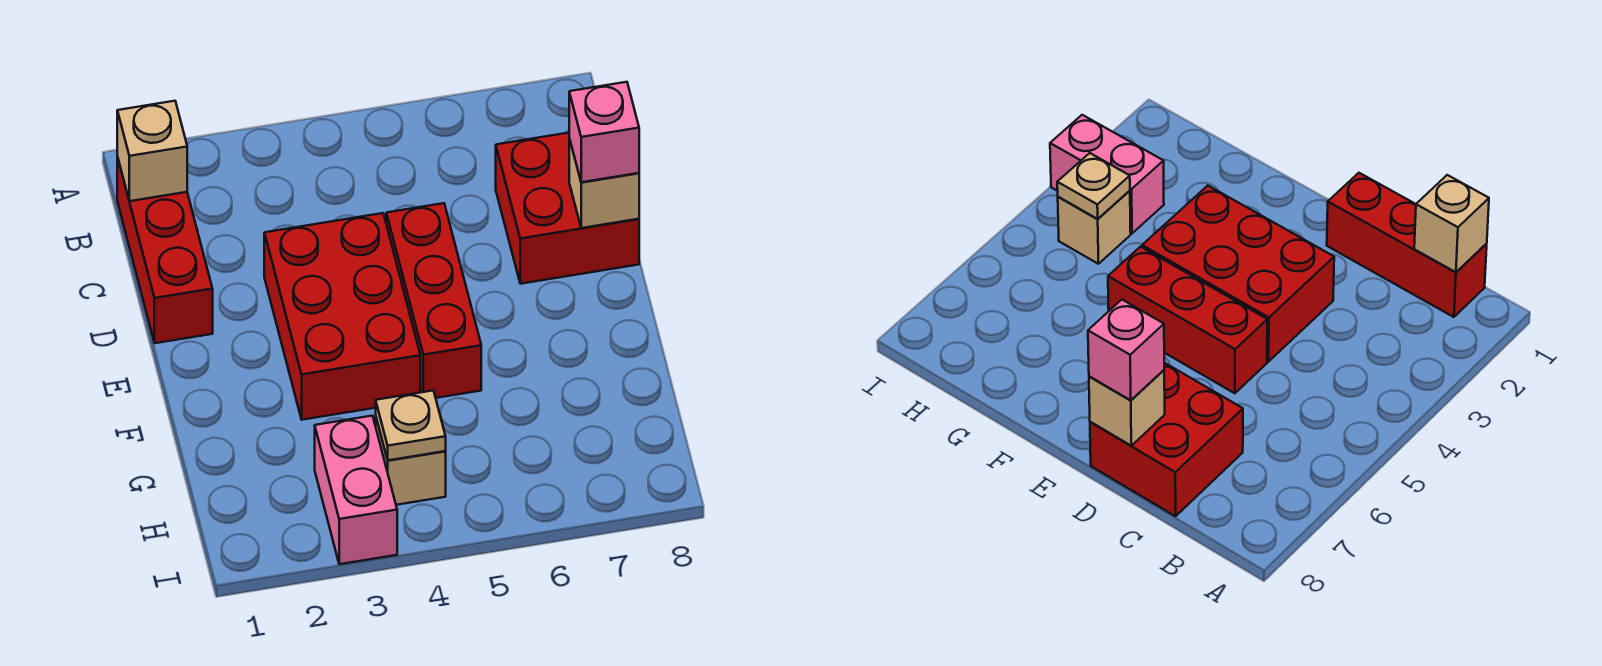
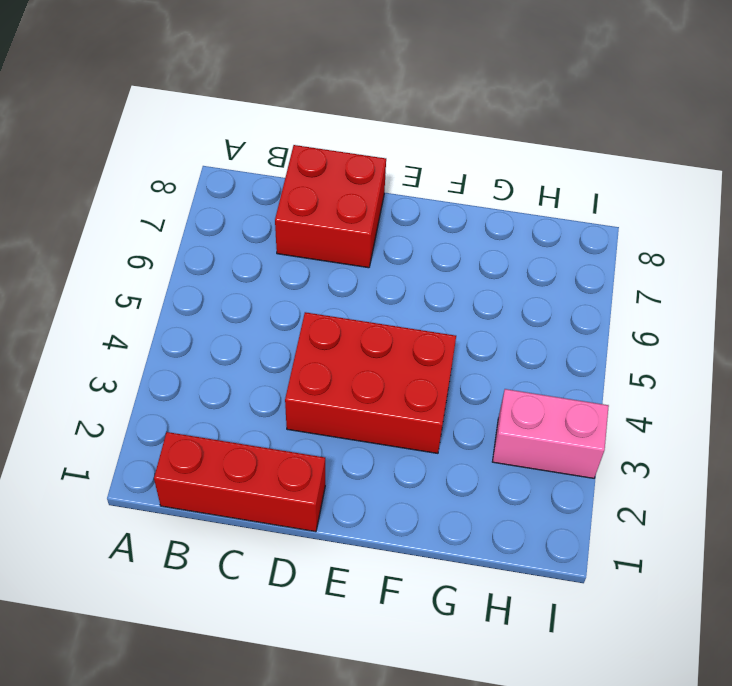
none -> red brick D5:F5 level 1
none -> tan brick H4 level 1

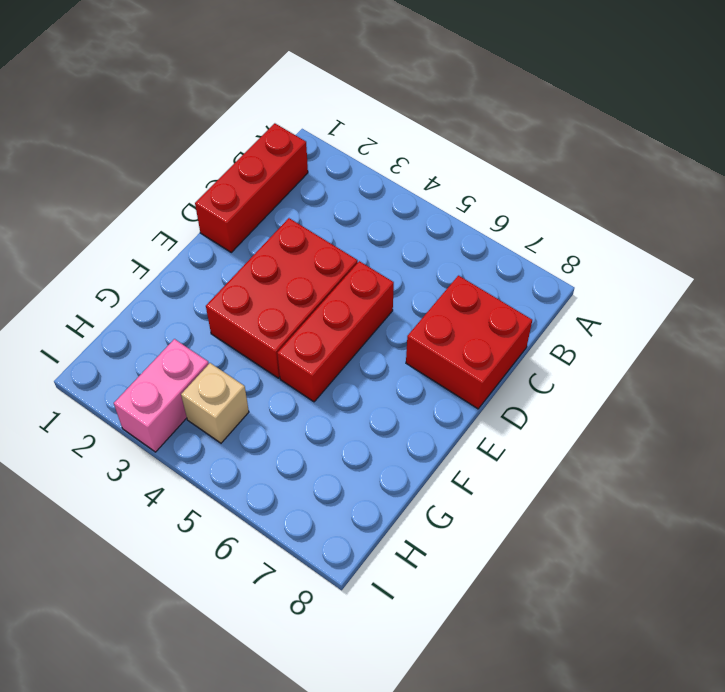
none -> tan brick B1 level 2
none -> tan brick D8 level 2

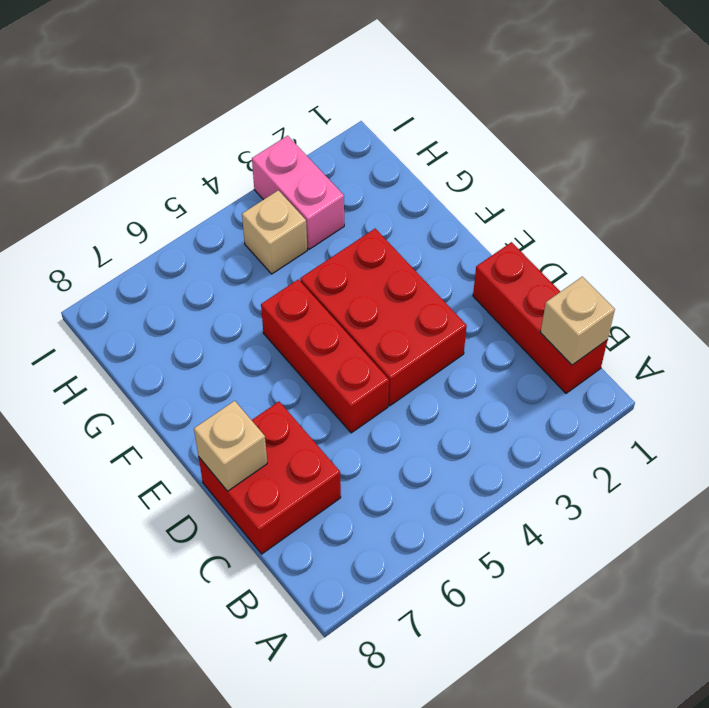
none -> tan plate H4 level 2
none -> pink brick D8 level 3

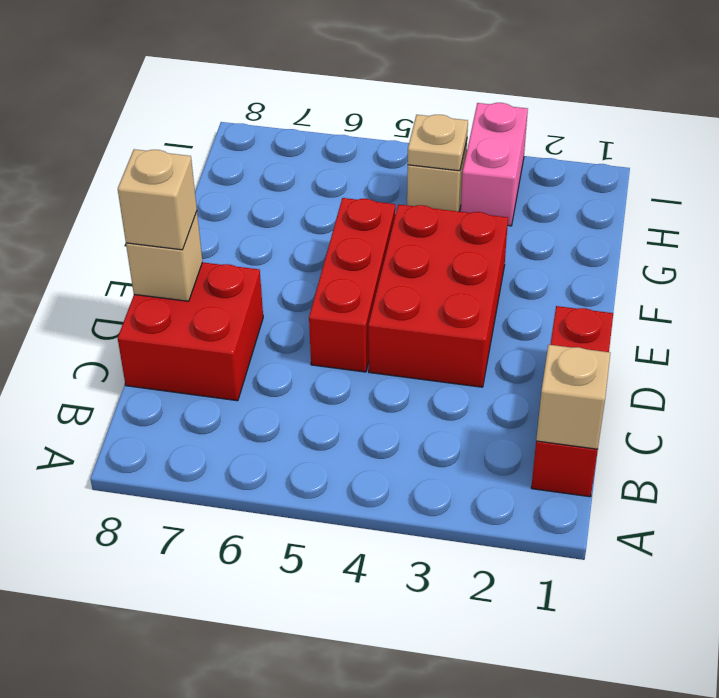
tan brick D8 level 3 -> pink brick D8 level 3

